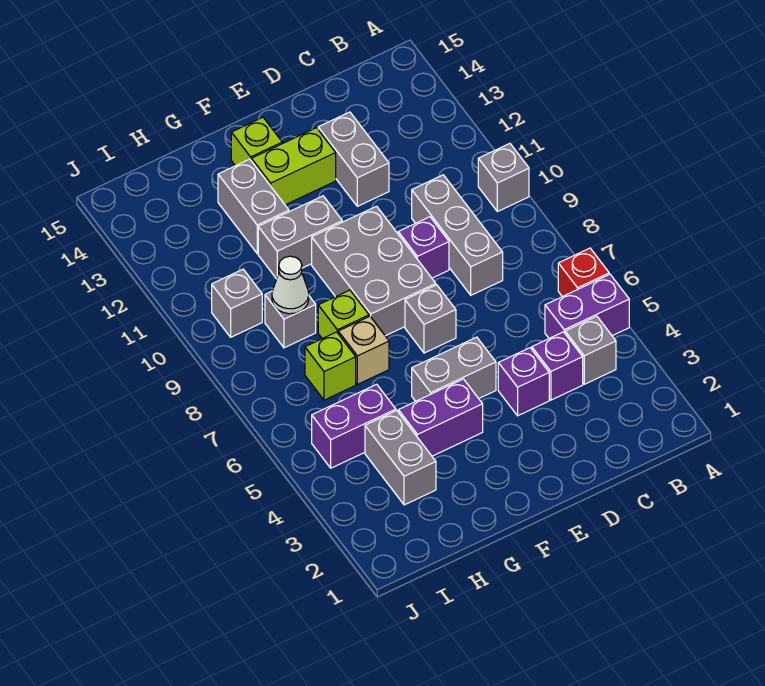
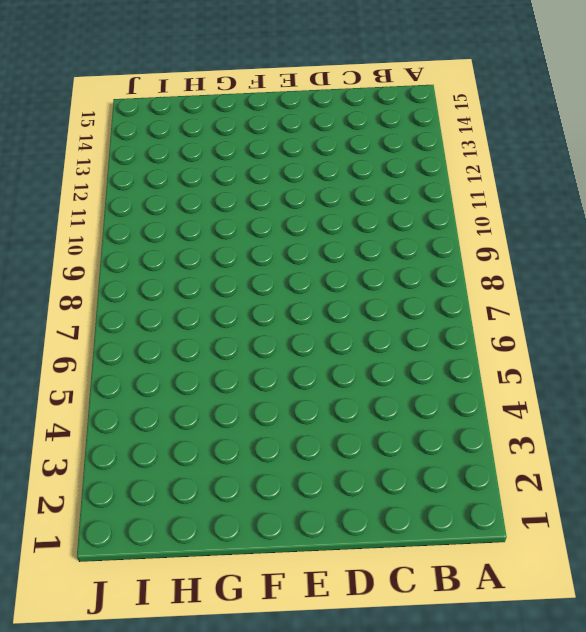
none -> purple brick A5:B5 level 1
none -> red brick A6 level 1
none -> grey brick A10 level 1

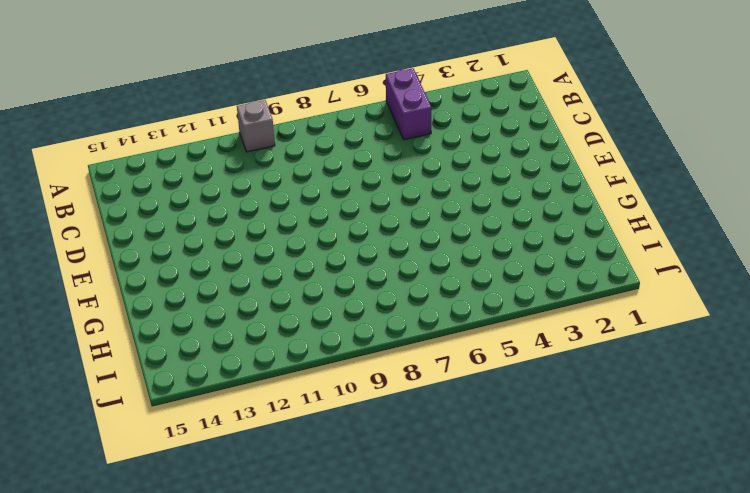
none -> red brick A6 level 1
none -> grey brick B4 level 1
none -> purple brick C4 level 1

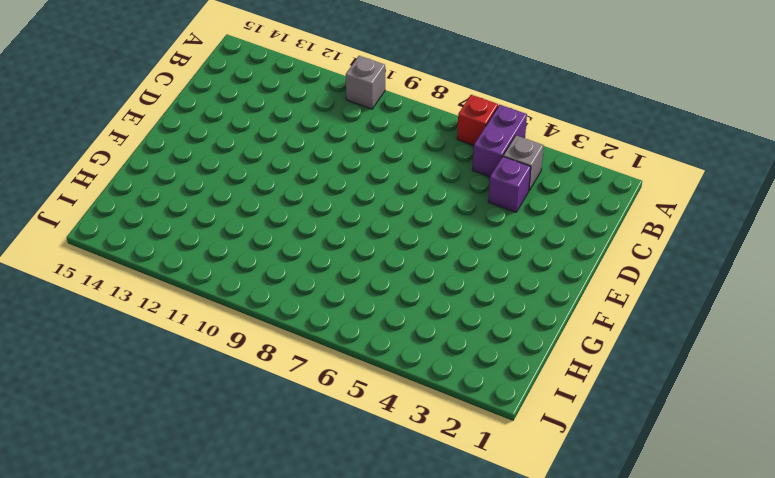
none -> grey brick C8:C10 level 1
none -> purple brick D4 level 1
none -> purple brick D9 level 1

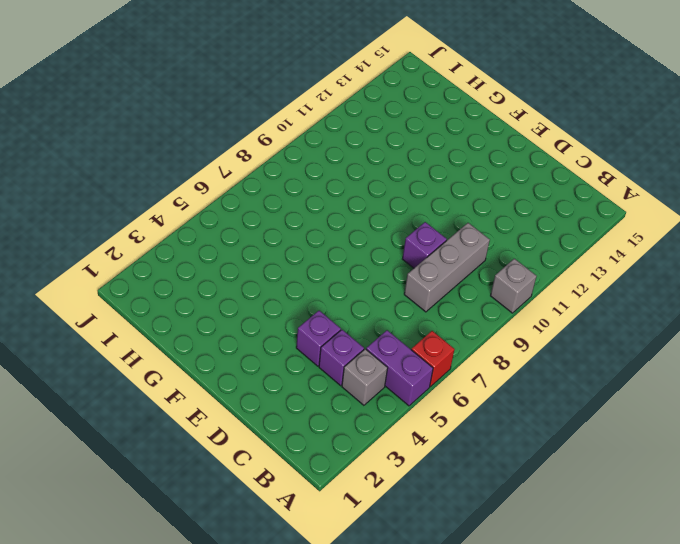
none -> grey brick D12:D13 level 1
none -> grey brick E5:F5 level 1
none -> grey brick E7 level 1

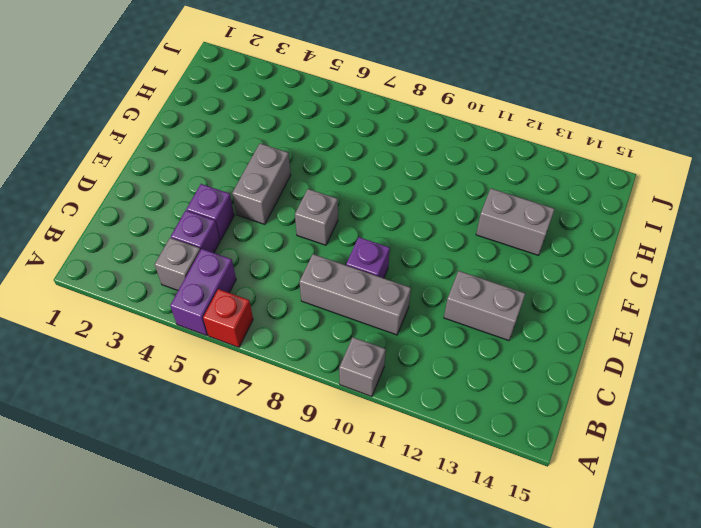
none -> grey brick E8:F10 level 1
none -> lime brick E13:F13 level 1
none -> purple brick F4:G4 level 1

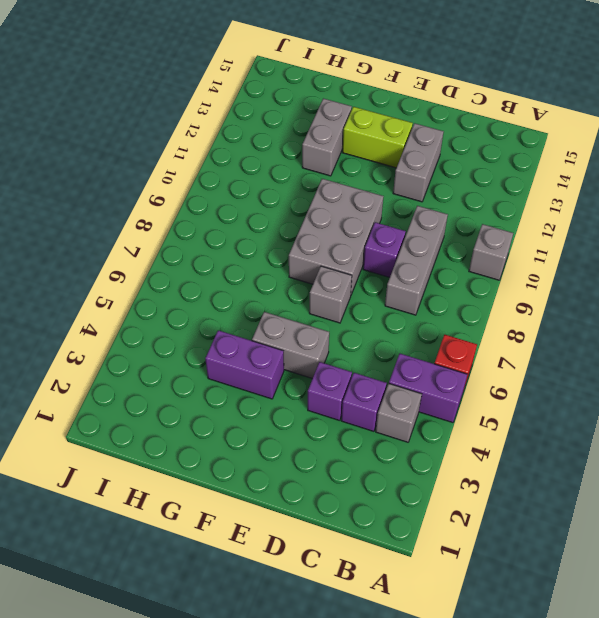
none -> grey brick F11:G11 level 1
none -> lime brick F14 level 1
none -> tan brick G7 level 1

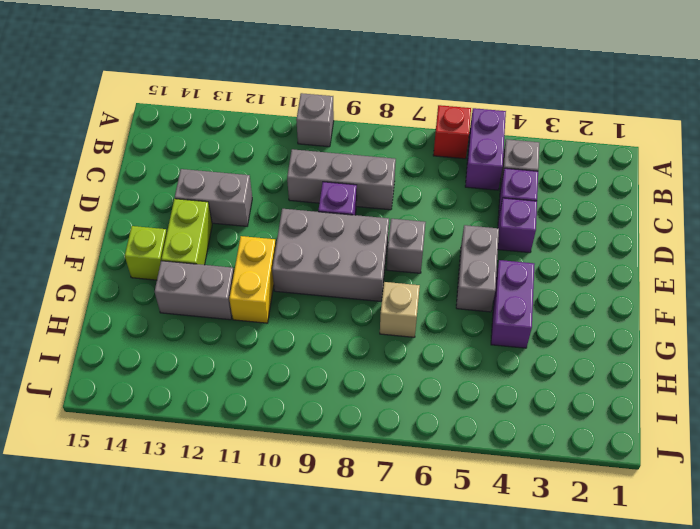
yellow brick F11:G11 level 1 -> grey brick F11:G11 level 1
none -> lime brick G8 level 1
none -> grey brick H3:H4 level 1
none -> purple brick H5:I5 level 1

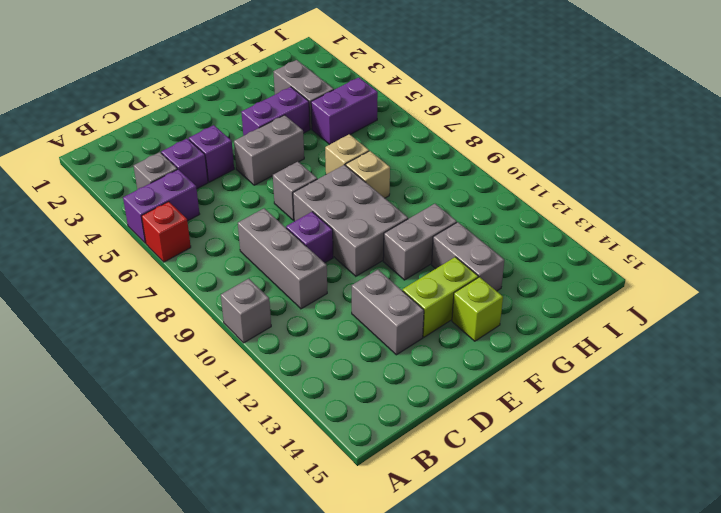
tan brick G8 level 1 -> lime brick G8 level 1
none -> lime brick H7 level 1
none -> grey brick H9 level 1
none -> grey brick I10 level 1

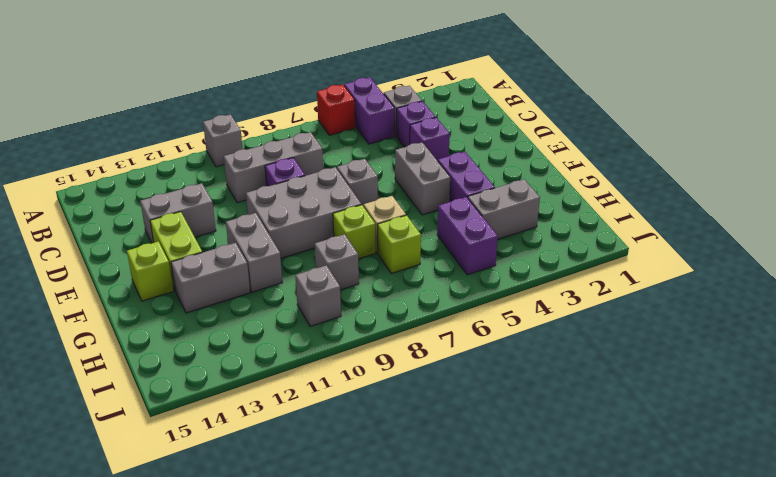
none -> white cone H9 level 2

